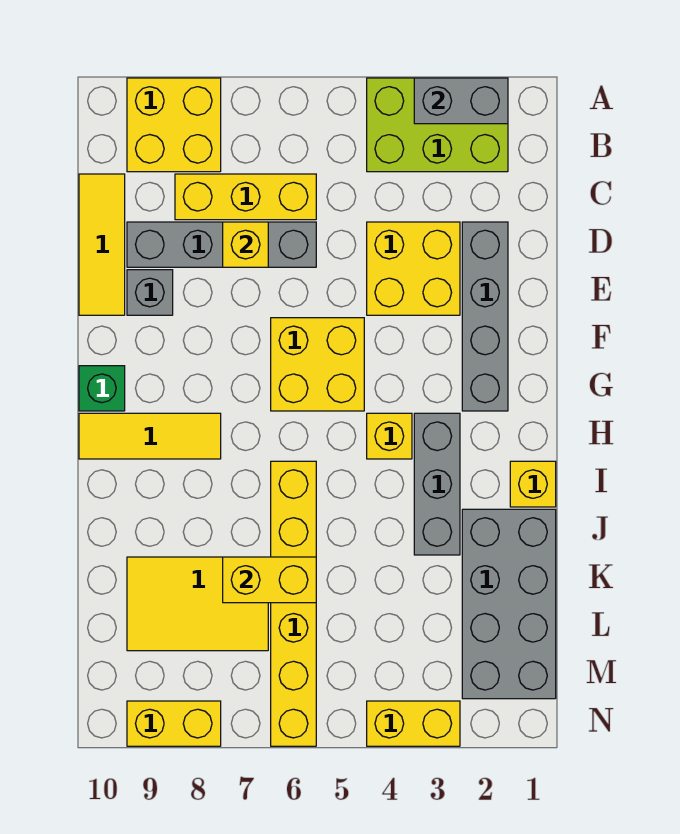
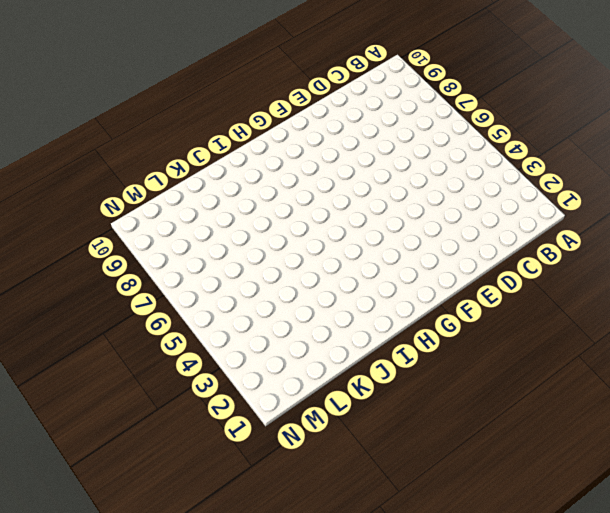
none -> lime brick A2:B4 level 1
none -> yellow brick A8:B9 level 1
none -> yellow brick C6:C8 level 1

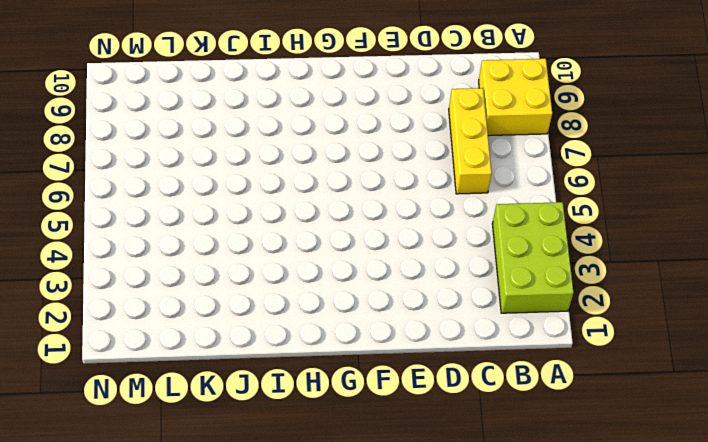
none -> yellow tile C10:E10 level 1
none -> grey brick D2:G2 level 1
none -> yellow brick D3:E4 level 1

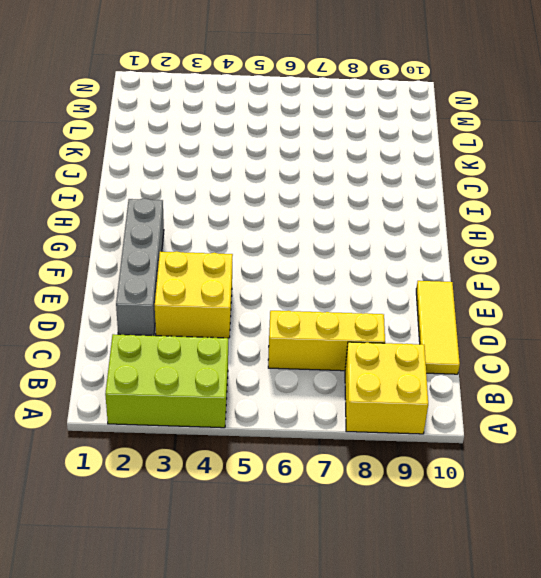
none -> grey brick D6:D9 level 1
none -> grey brick E9 level 1
none -> yellow brick F5:G6 level 1

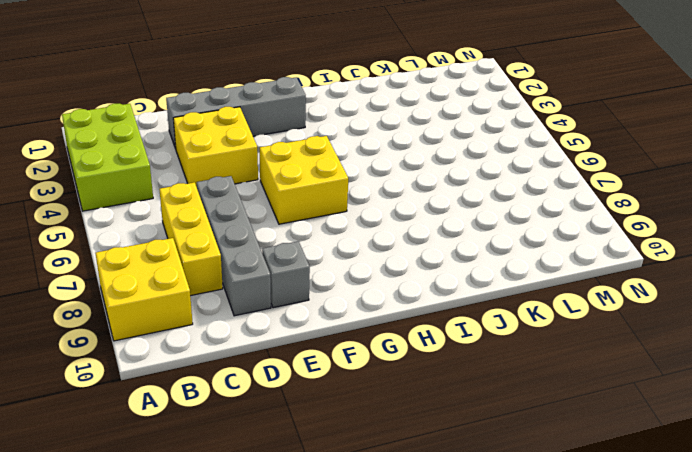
none -> yellow tile C10:E10 level 1
none -> green brick G10 level 1
none -> grey brick H3:J3 level 1

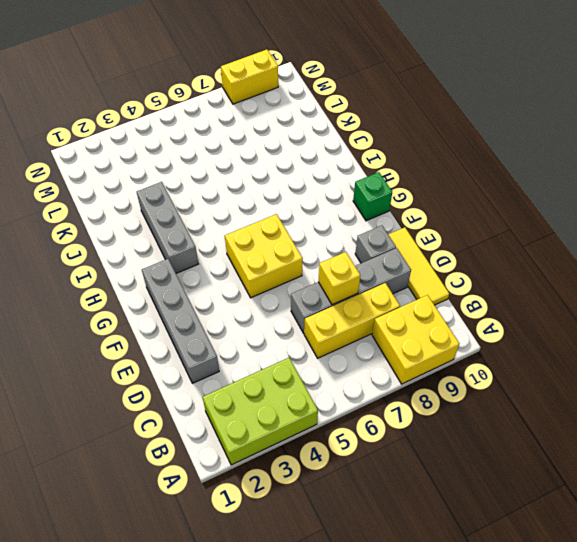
none -> yellow brick D3:E4 level 1
none -> yellow brick H4 level 1
none -> yellow tile H8:H10 level 1

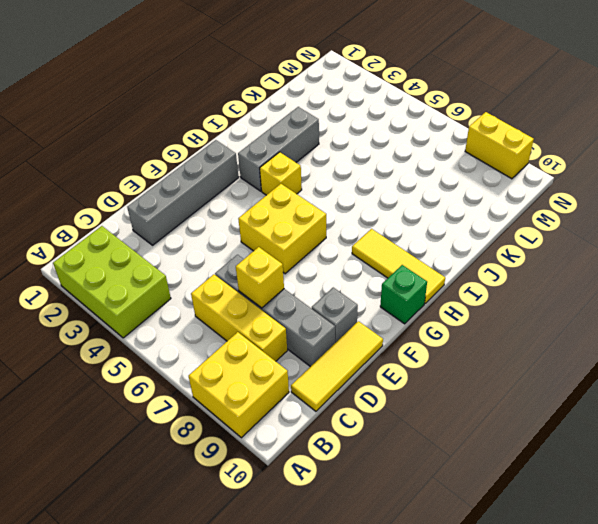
none -> yellow brick D3:E4 level 1
none -> yellow brick I1 level 1
none -> yellow brick I6:N6 level 1

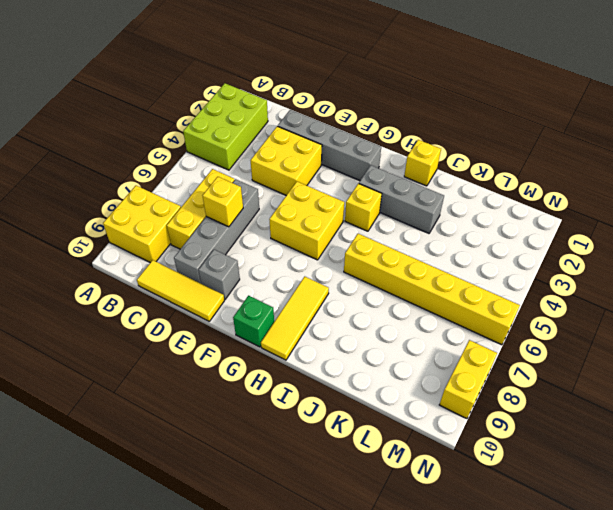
none -> grey brick J1:M2 level 1
none -> yellow tile K7:L9 level 1
none -> yellow brick N3:N4 level 1

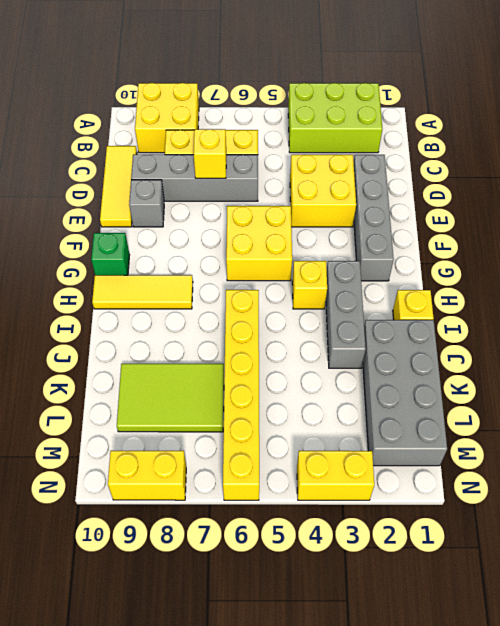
lime tile K7:L9 level 1 -> yellow tile K7:L9 level 1
none -> grey brick A2:A3 level 2
none -> yellow brick K6:K7 level 2

